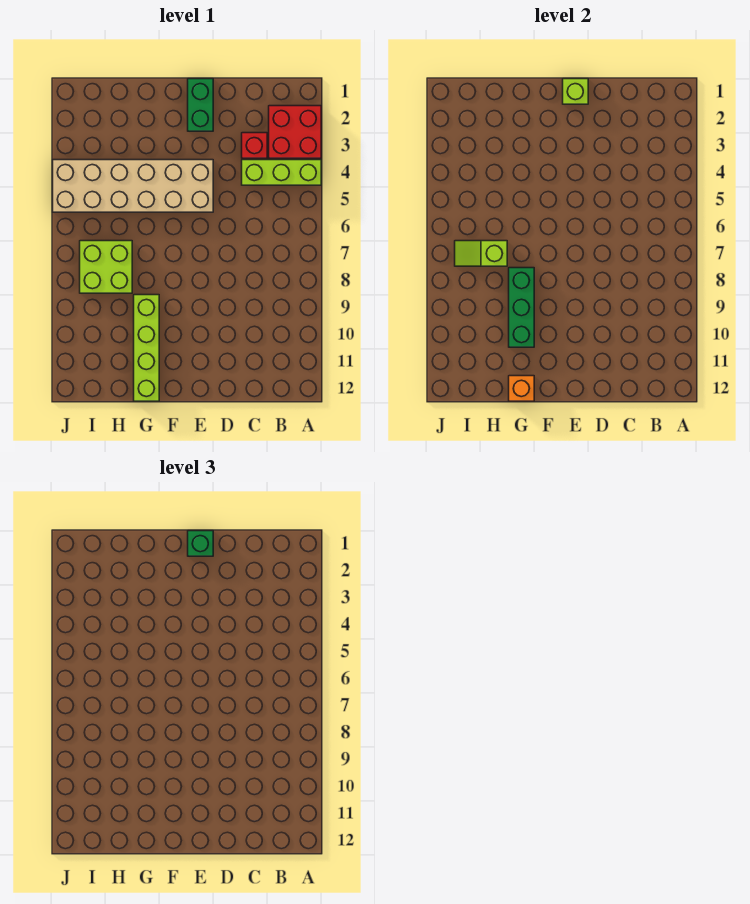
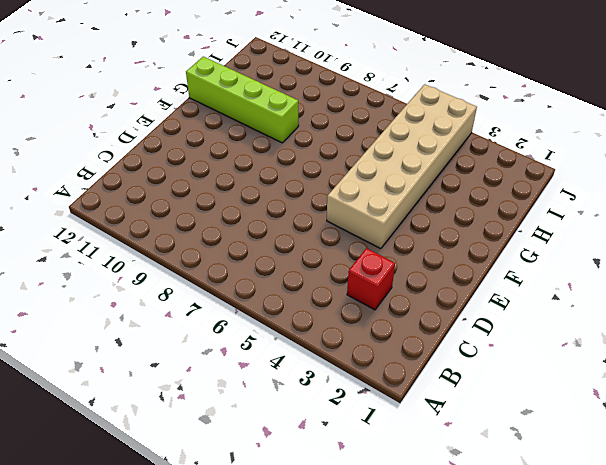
none -> red brick A2:B3 level 1
none -> lime brick A4:C4 level 1
none -> green brick E1:E2 level 1

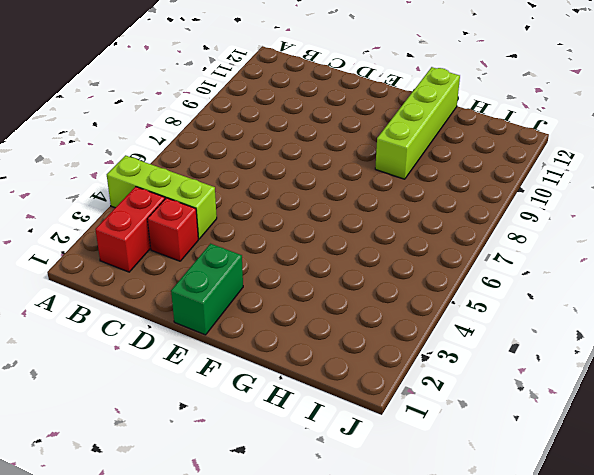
red brick B2:B3 level 1 -> red brick A2:B3 level 1
none -> tan brick E4:J5 level 1
none -> lime brick H7:I8 level 1
none -> lime brick E1 level 2

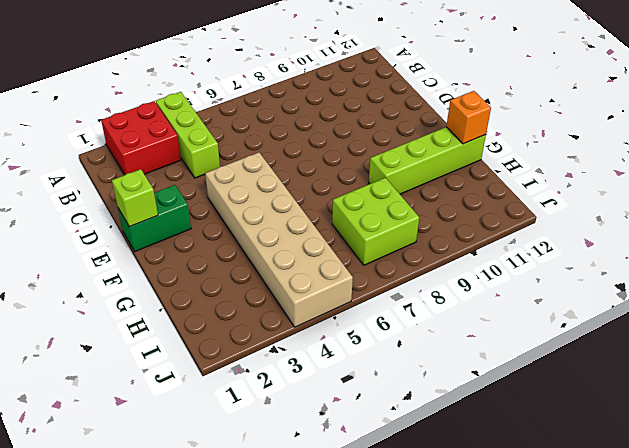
none -> red brick C3 level 1
none -> green brick G8:G10 level 2
none -> lime slope H7:I7 level 2 top H

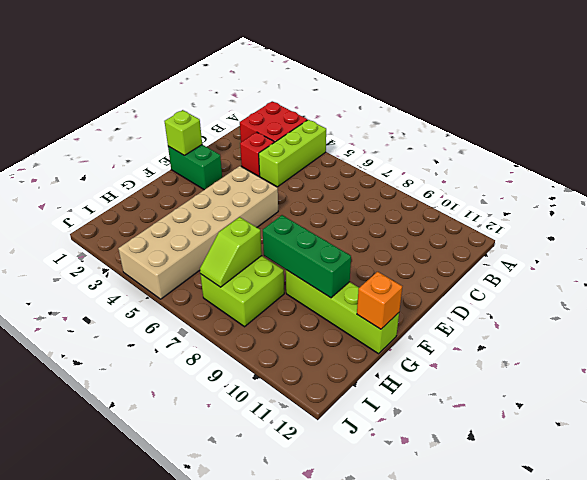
none -> green brick E1 level 3

